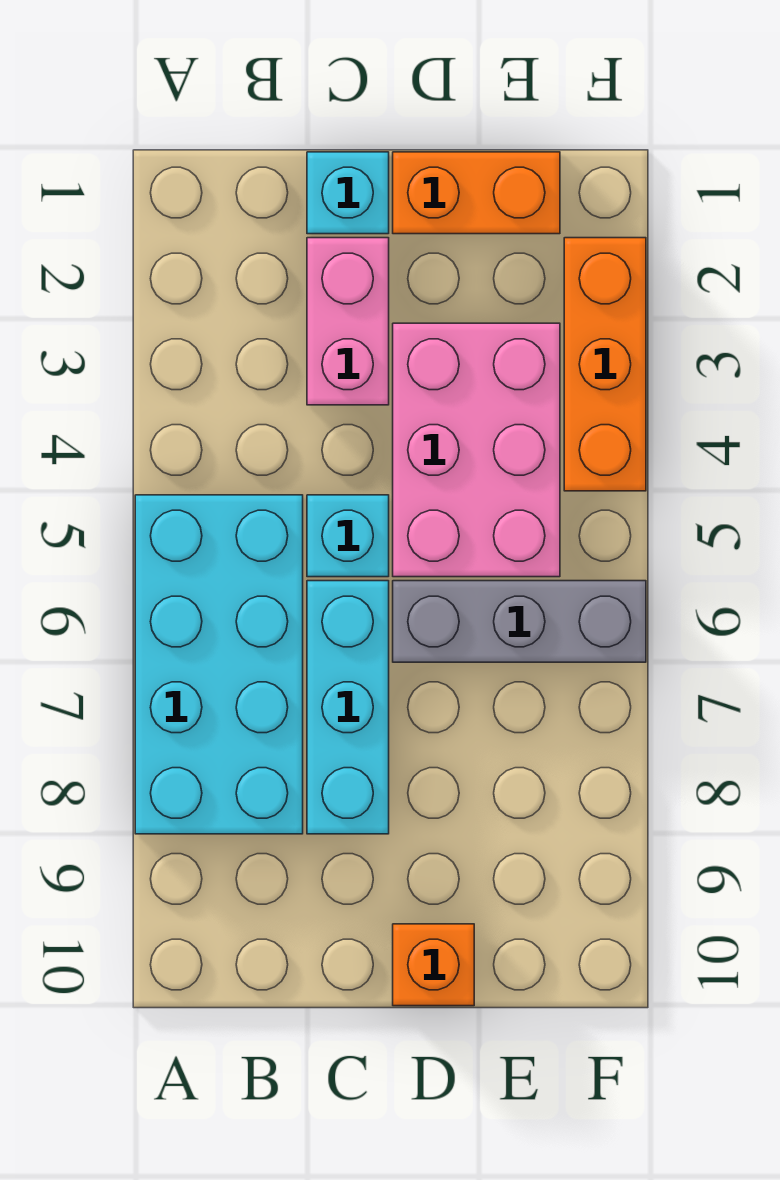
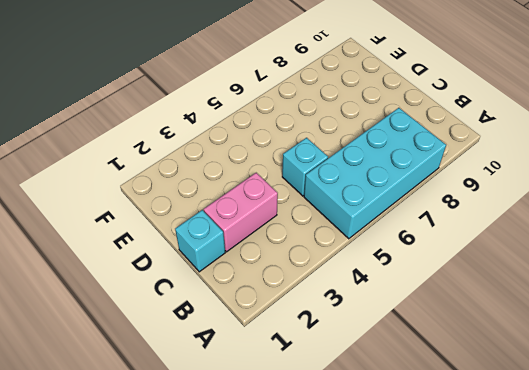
none -> cyan brick C6:C8 level 1
none -> orange brick D1:E1 level 1

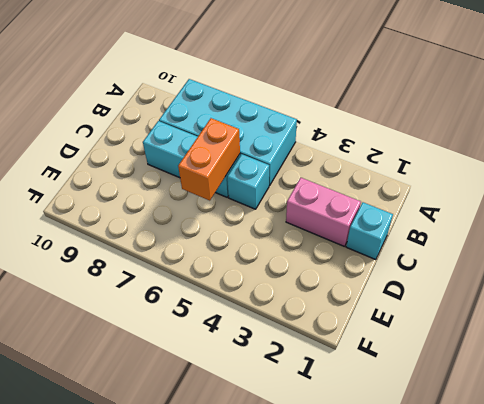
orange brick C6:D6 level 2 -> orange brick D1:E1 level 1
none -> pink brick D3:E5 level 1
none -> grey brick D6:F6 level 1

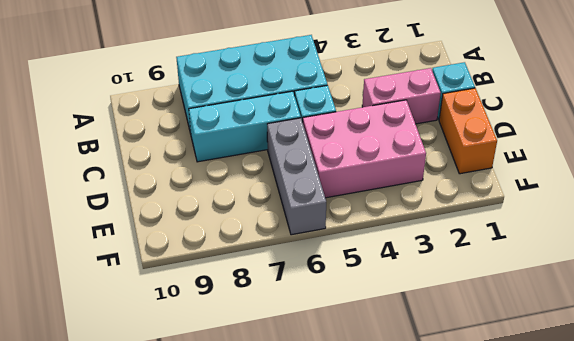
none -> orange brick D10 level 1
none -> orange brick F2:F4 level 1

